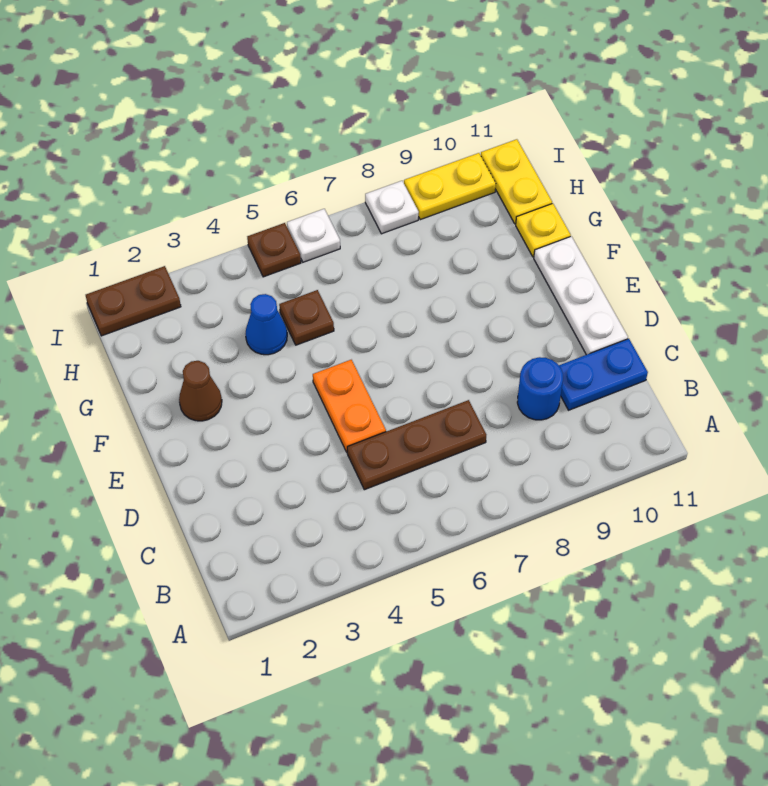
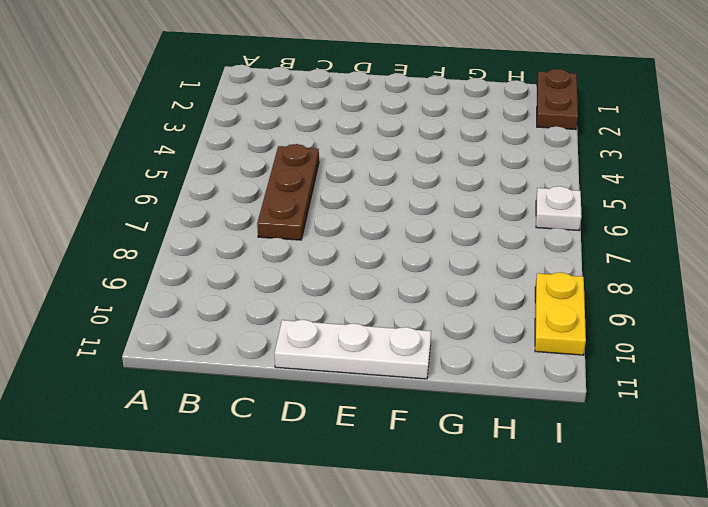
none -> blue round brick C9 level 1
none -> blue plate C10:C11 level 1
none -> orange plate D5:E5 level 1

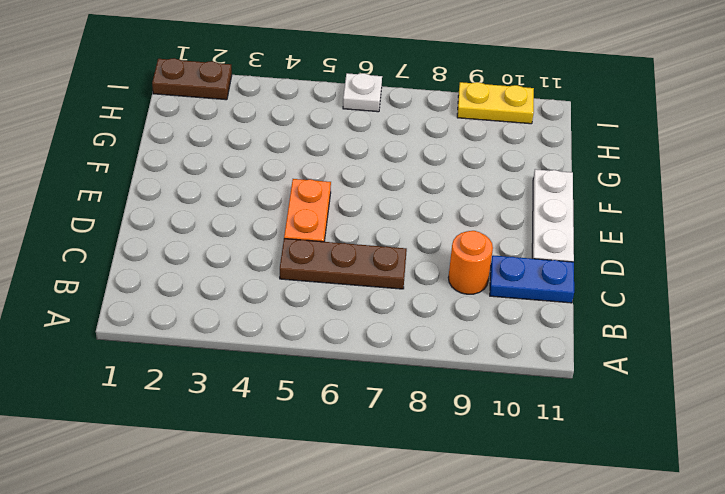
orange round brick C9 level 1 -> blue round brick C9 level 1
none -> brown cone F2 level 1
none -> blue cone G4 level 1
none -> brown plate G5 level 1

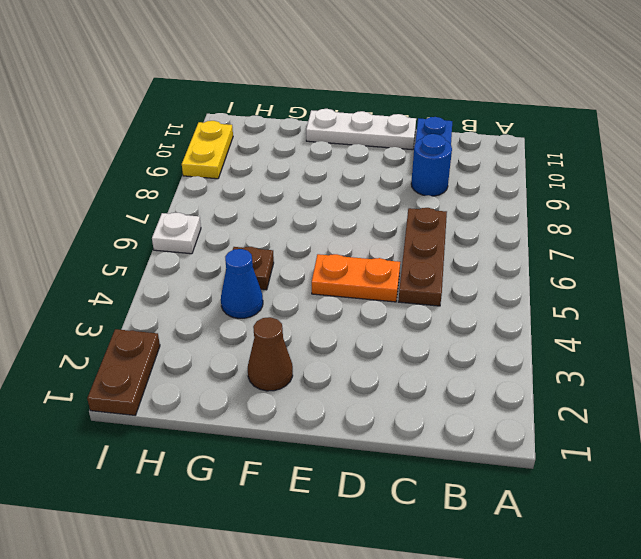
none -> yellow plate G11 level 1
none -> yellow plate H11:I11 level 1
none -> brown plate I5 level 1

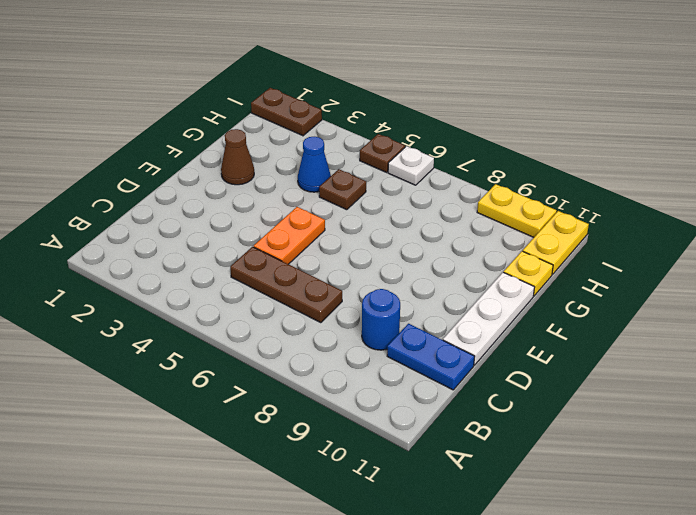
none -> white plate I8 level 1

